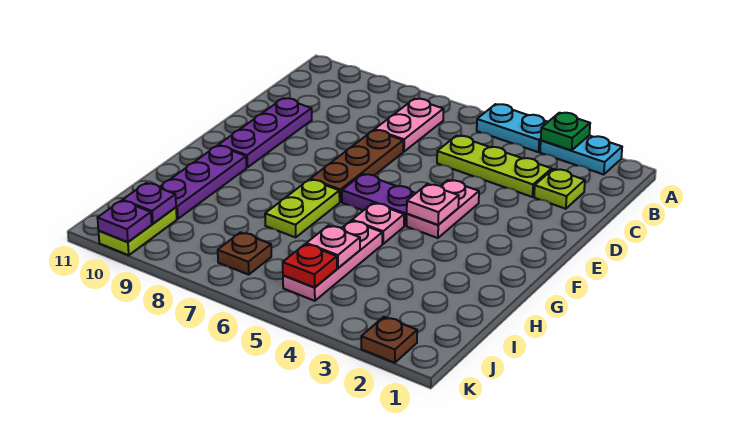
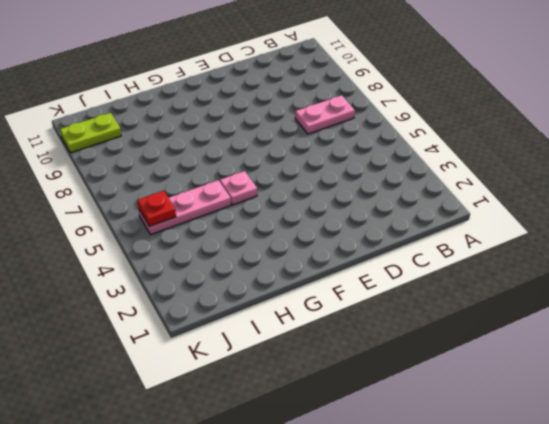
none -> cyan plate A2:A3 level 1
none -> cyan plate A4:A5 level 1
none -> lime plate C2 level 1

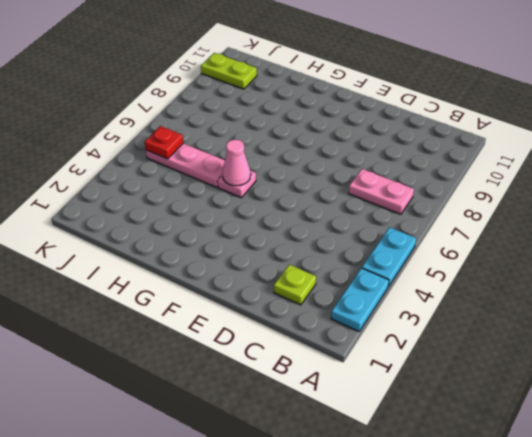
pink cone G5 level 2 -> none
none -> lime plate C3:C5 level 1
none -> brown plate D7:F7 level 1
none -> purple plate D10:F10 level 1

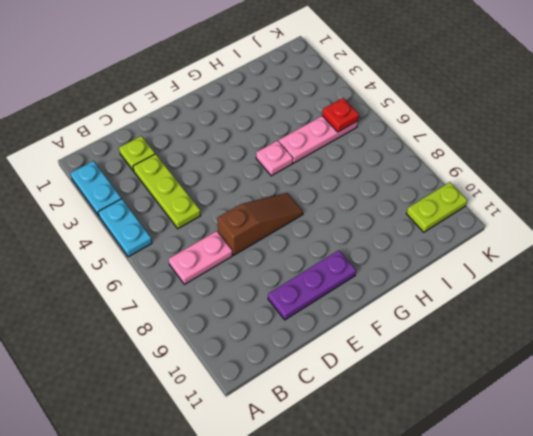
brown slope D7:F7 level 1 top D -> brown plate D7:F7 level 1
none -> pink plate E4:F4 level 1
none -> purple plate F5:F6 level 1
none -> lime plate G7:H7 level 1

